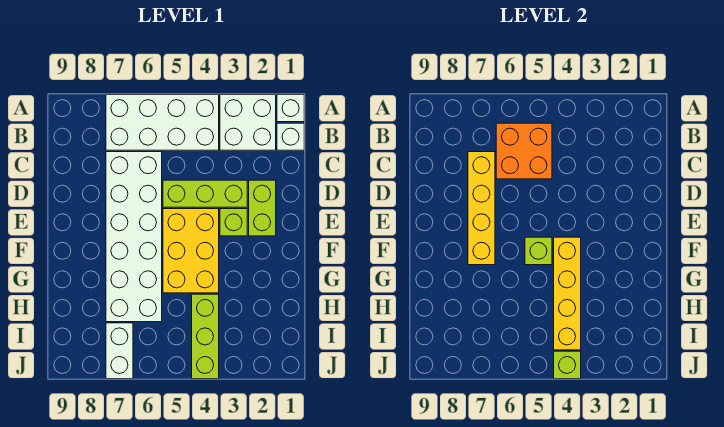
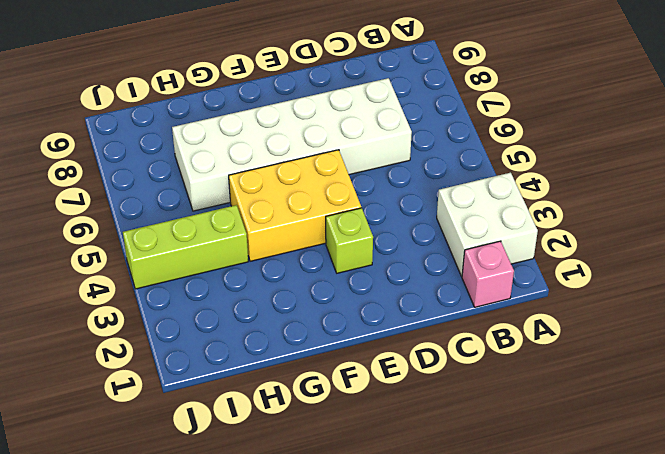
pink brick B1 level 1 -> white brick B1 level 1
none -> white brick A1 level 1
none -> white brick A4:B7 level 1
none -> lime brick D2:E2 level 1

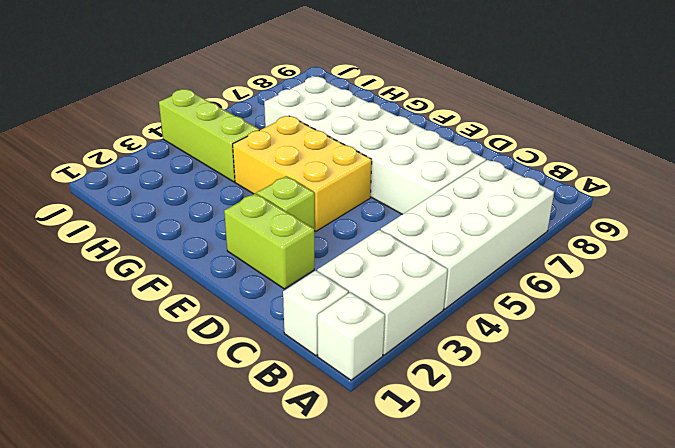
none -> lime brick D3:D5 level 1
none -> white brick I7:J7 level 1
none -> orange brick B5:C6 level 2

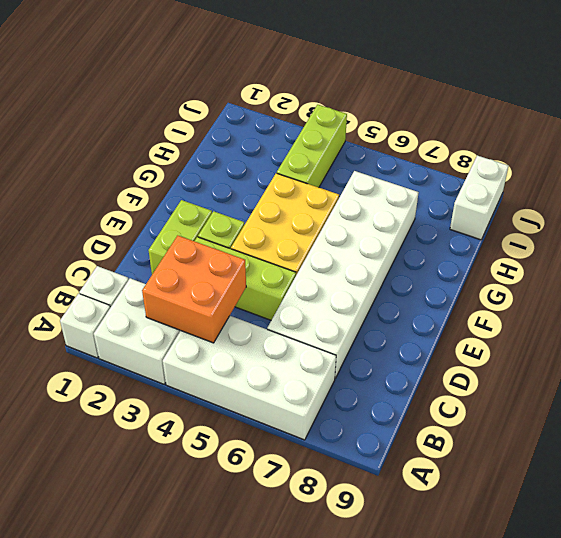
orange brick B3:C4 level 2 -> orange brick B5:C6 level 2
white brick I9:J9 level 1 -> white brick I7:J7 level 1
none -> yellow brick C7:F7 level 2
none -> yellow brick F4:I4 level 2
none -> lime brick F5 level 2

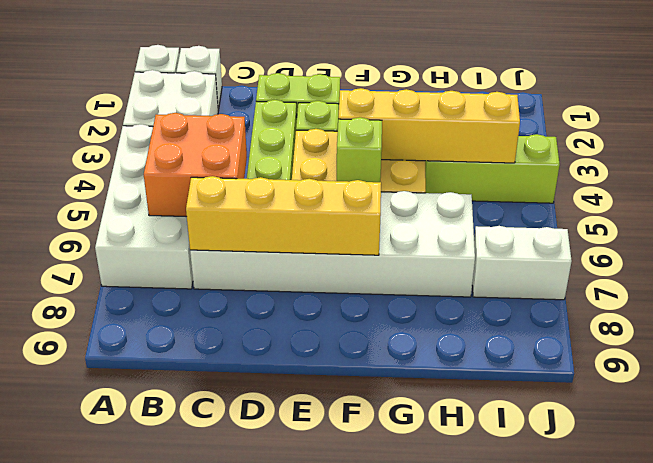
none -> lime brick J4 level 2

